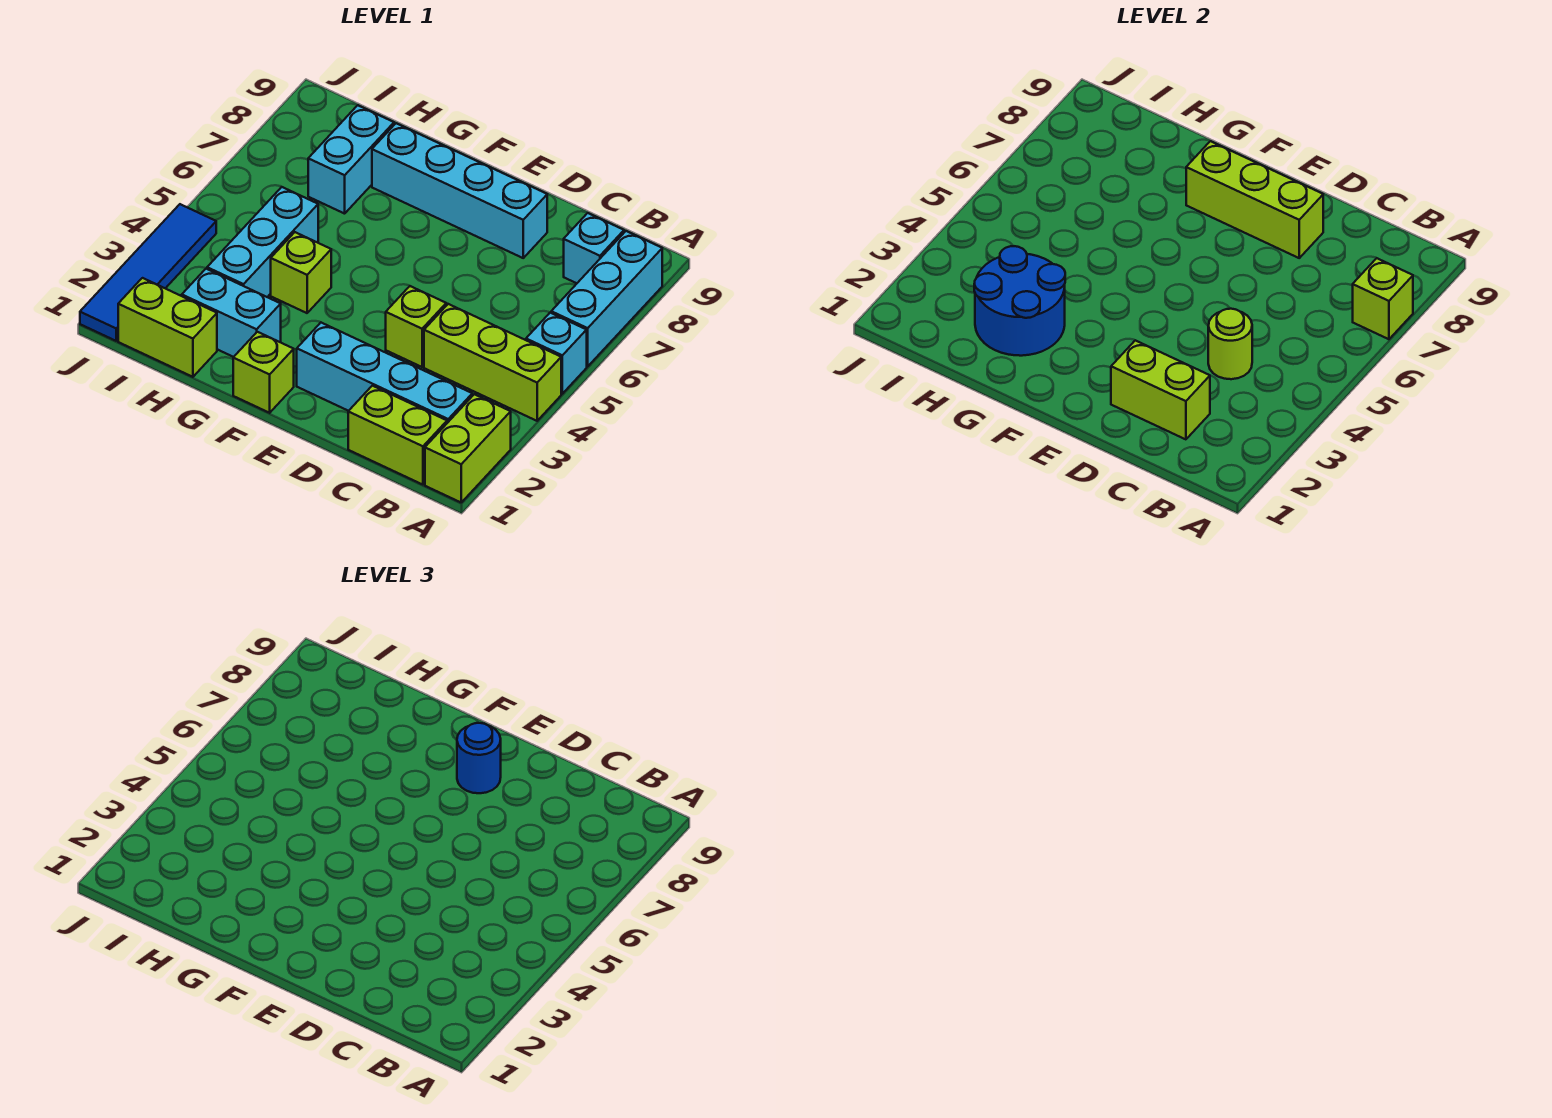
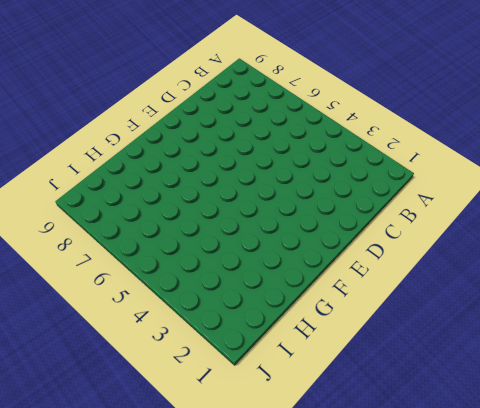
none -> lime brick A1:A2 level 1
none -> lime brick A4:C4 level 1
none -> cyan brick A5 level 1

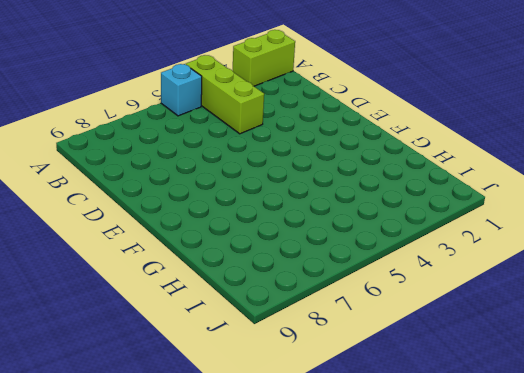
none -> cyan brick A6:A8 level 1
none -> lime brick B1:C1 level 1
none -> cyan brick B2:E2 level 1

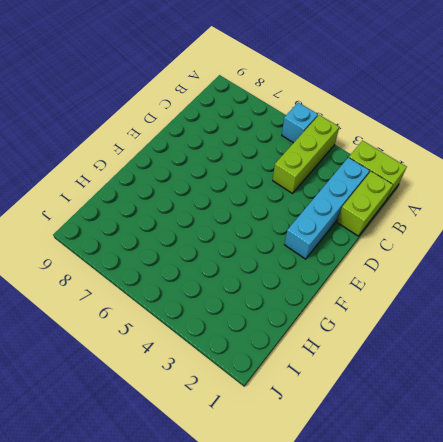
none -> cyan brick A6:A8 level 1
none -> cyan brick B8 level 1
none -> lime brick D4 level 1

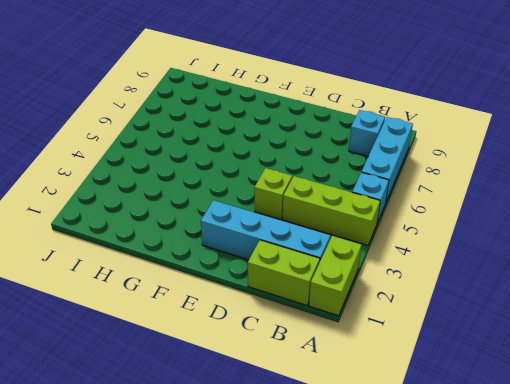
none -> cyan brick D8:G8 level 1
none -> lime brick F1 level 1
none -> cyan brick G2:H2 level 1

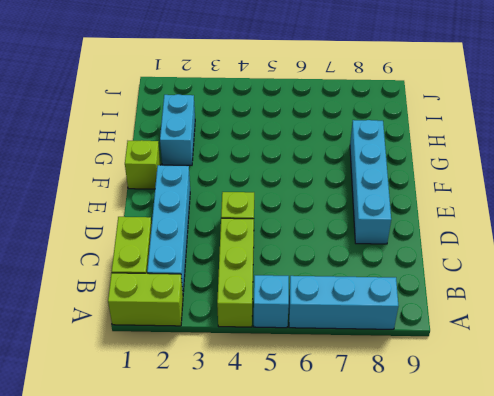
none -> cyan brick B8 level 1
none -> lime brick G4 level 1
none -> lime brick H1:I1 level 1

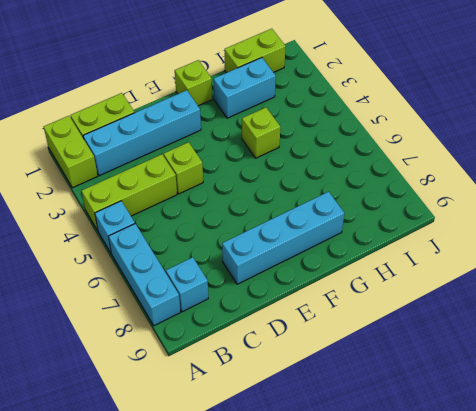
none -> cyan brick H3:H5 level 1
none -> cyan brick H7:H8 level 1
none -> blue tile J1:J4 level 1

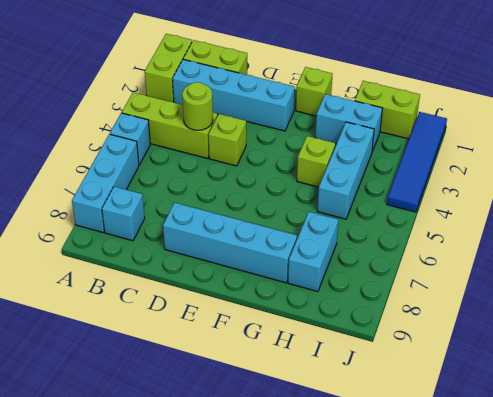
none -> lime brick A7 level 2
none -> lime brick C2:D2 level 2
none -> lime brick D8:F8 level 2

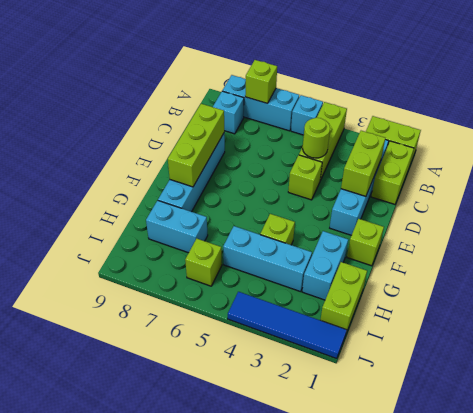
lime brick I6 level 1 -> none
none -> blue round brick G2:H3 level 2
none -> blue round brick E8 level 3

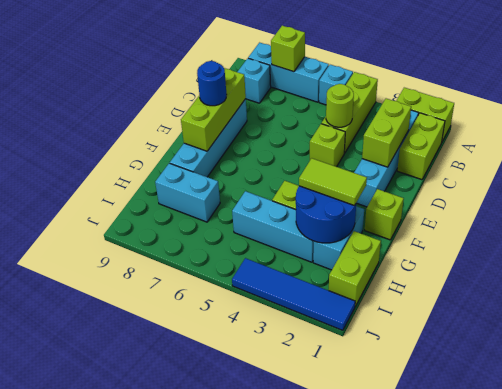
lime tile G2:G3 level 3 -> none

